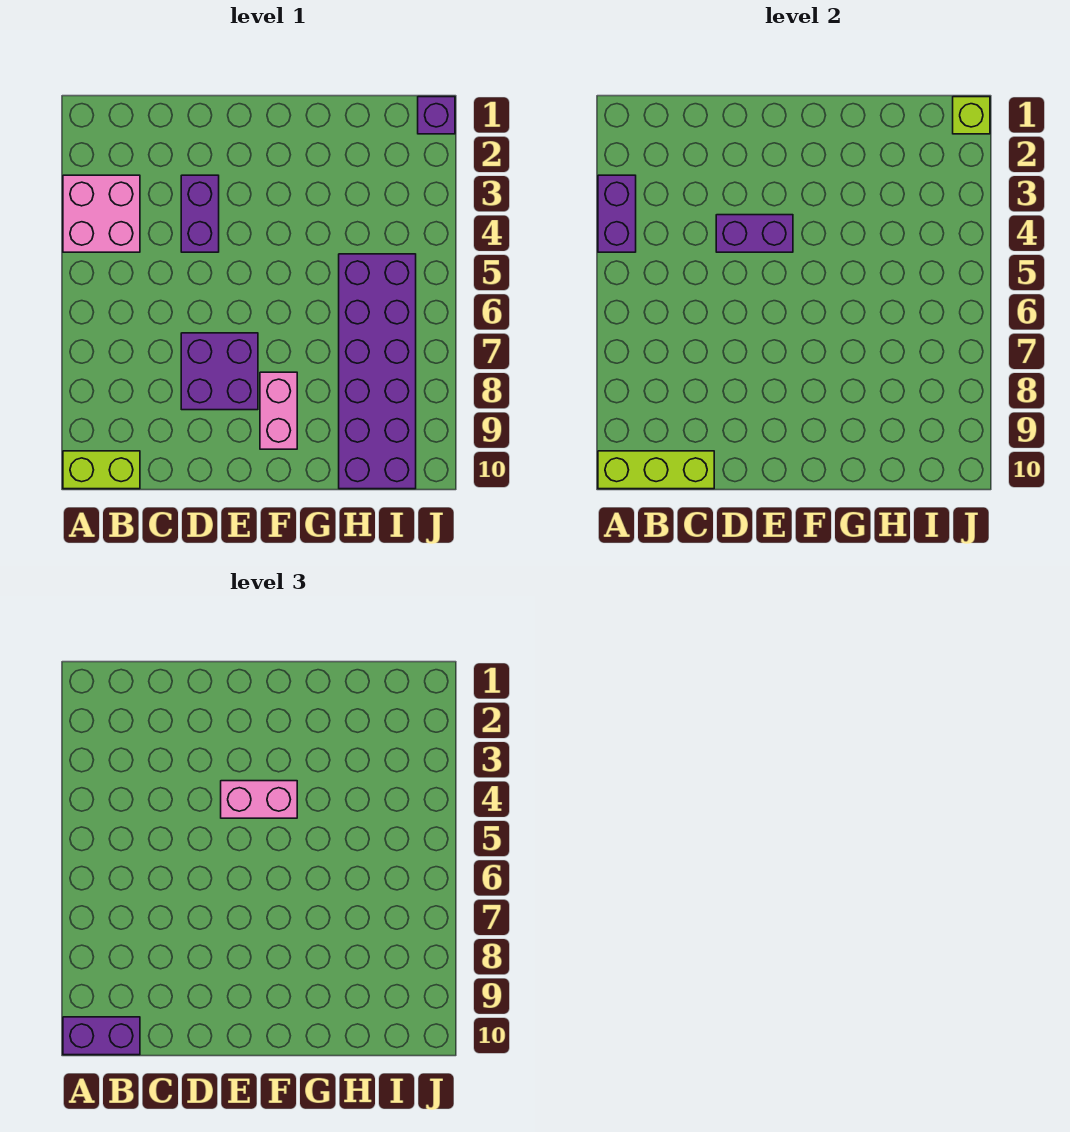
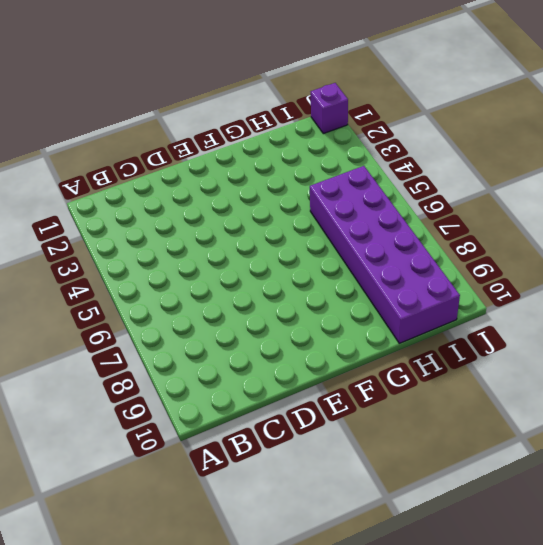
none -> pink brick A3:B4 level 1
none -> lime brick A10:B10 level 1
none -> purple brick D3:D4 level 1

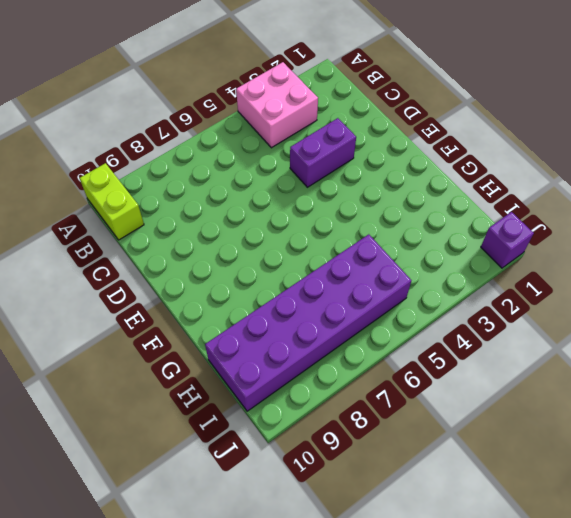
none -> purple brick D7:E8 level 1
none -> pink brick F8:F9 level 1
none -> purple brick A3:A4 level 2

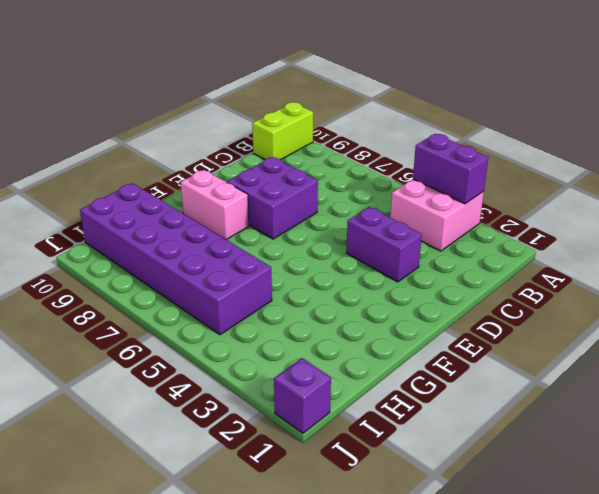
none -> lime brick A10:C10 level 2
none -> purple brick D4:E4 level 2
none -> lime brick J1 level 2

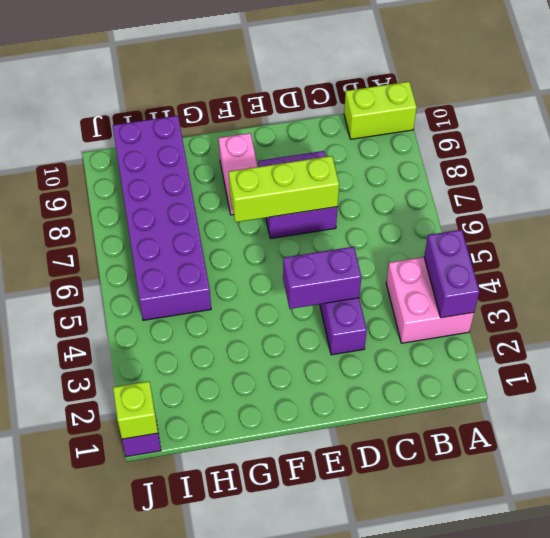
lime brick D7:F7 level 2 -> lime brick A10:C10 level 2
none -> purple brick A10:B10 level 3
none -> pink brick E4:F4 level 3

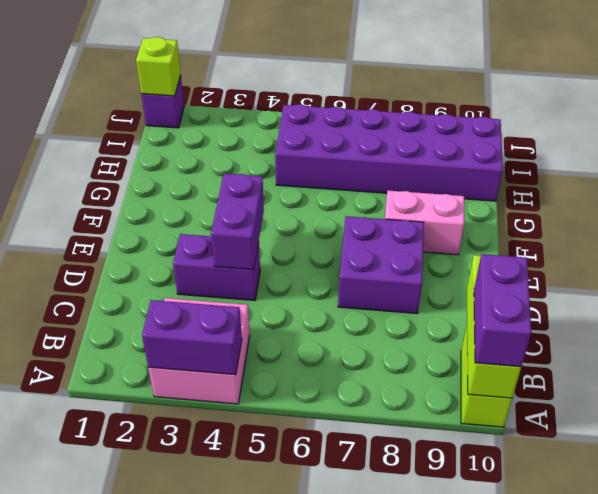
none -> pink brick E4:F4 level 3

